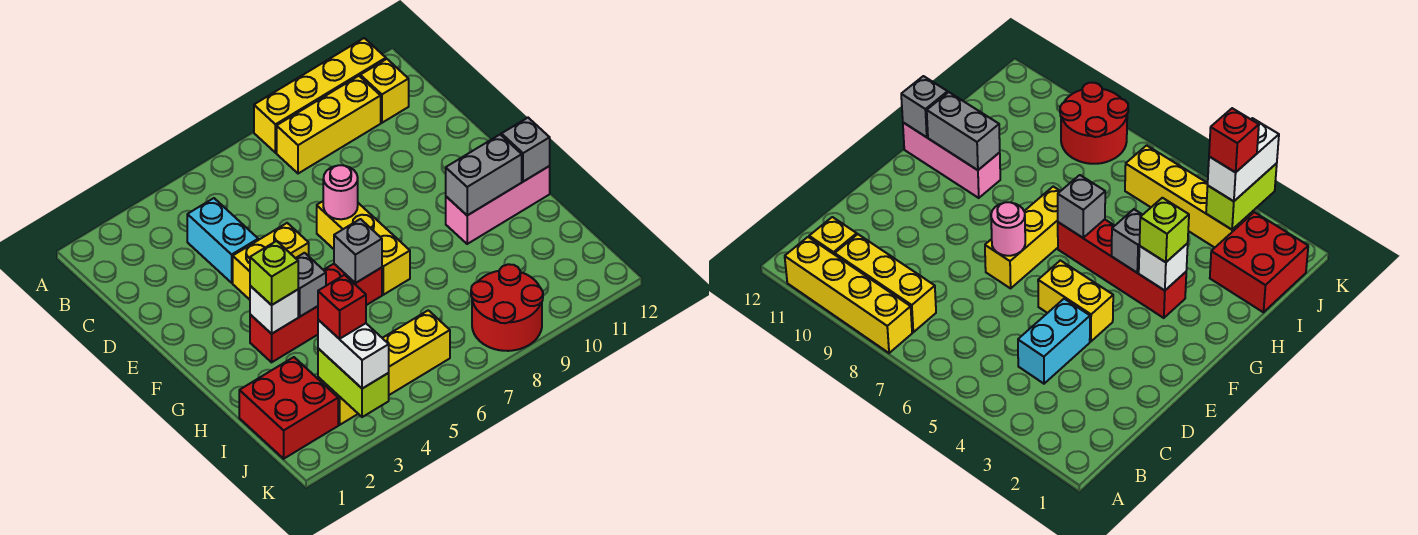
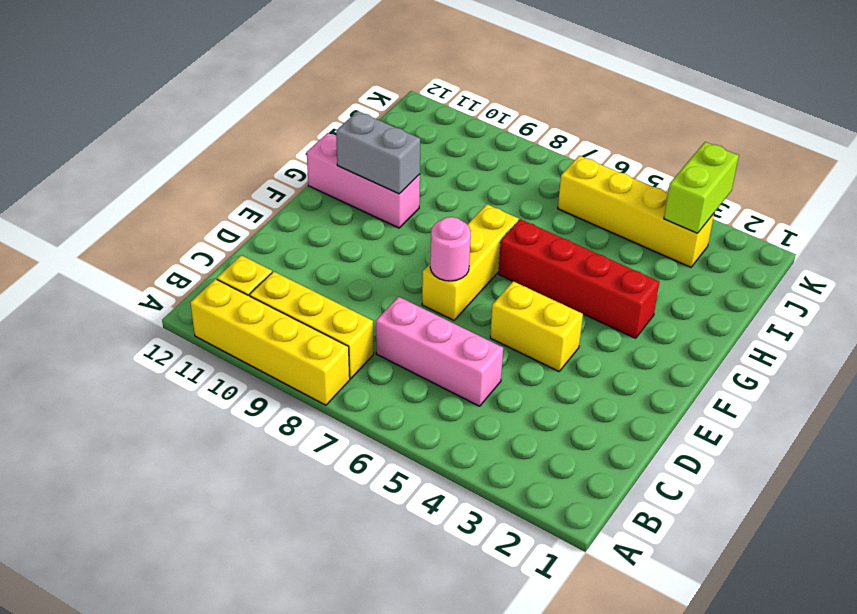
pink brick C5:C7 level 1 -> none
none -> cyan brick C4:D4 level 1
none -> red brick I1:J2 level 1
none -> red round brick J8:K9 level 1

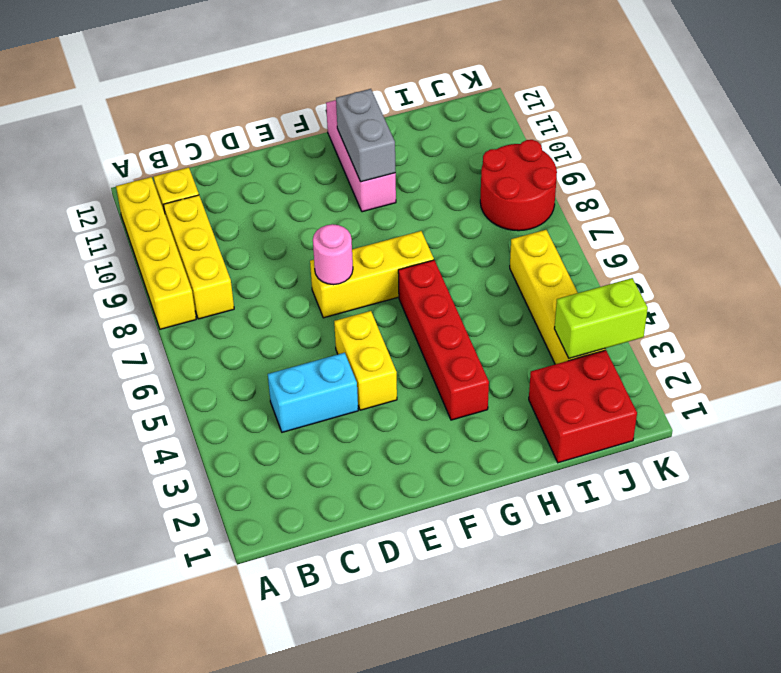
none -> white brick G3 level 2
none -> grey brick G4 level 2
none -> grey brick G6 level 2

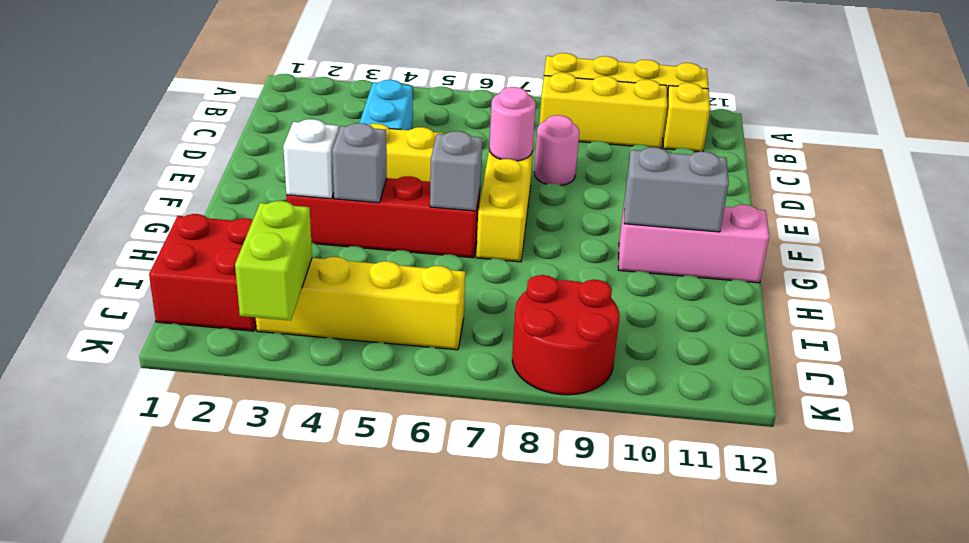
pink round brick D8 level 1 -> none
none -> grey brick G12 level 2
none -> lime brick G3 level 3
none -> white brick J3:K3 level 3

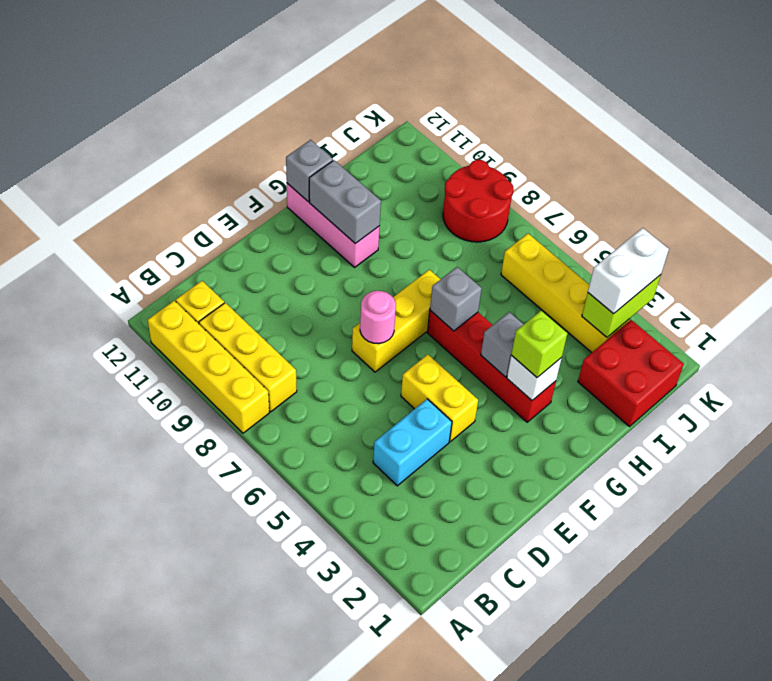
none -> red brick J3 level 4

